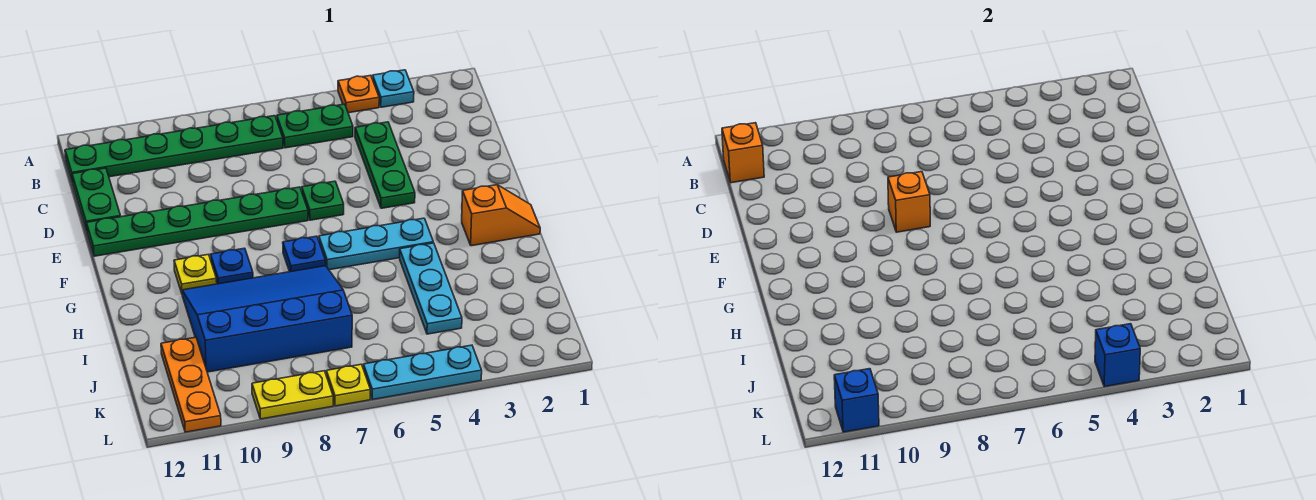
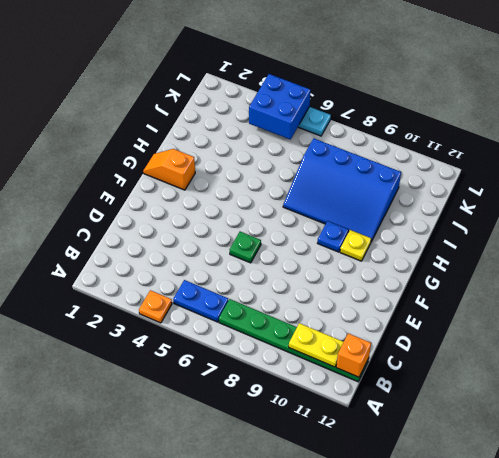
blue plate B5:B6 level 1 -> green plate B5:B6 level 1
yellow plate B10:B11 level 2 -> yellow plate L8:L9 level 1
blue brick K4:L5 level 2 -> blue brick L4 level 2
none -> cyan plate A3 level 1
none -> green plate C4:E4 level 1
none -> green plate C12:D12 level 1

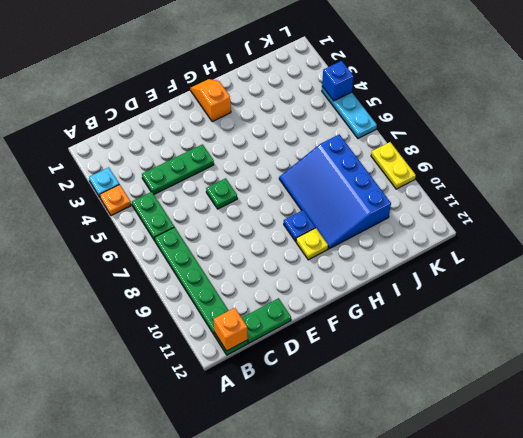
none -> green plate E7:E12 level 1
none -> cyan plate G4:G6 level 1
none -> blue plate G7 level 1

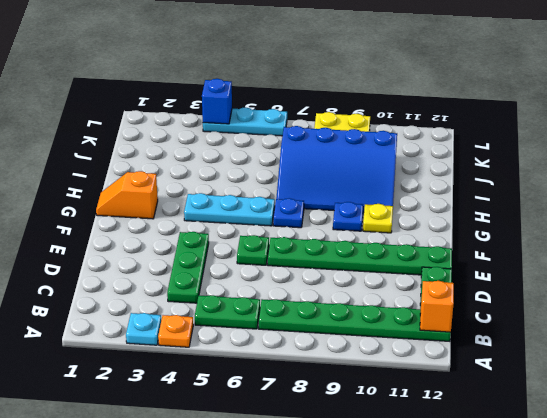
none -> cyan plate H4:J4 level 1
none -> orange plate J11:L11 level 1
none -> yellow plate L7 level 1

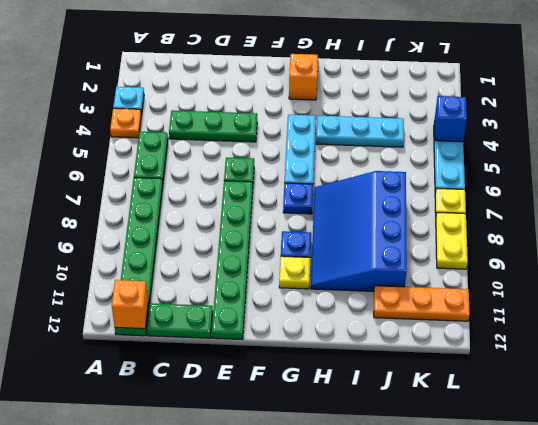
none -> orange brick E8 level 2
none -> blue brick L11 level 2

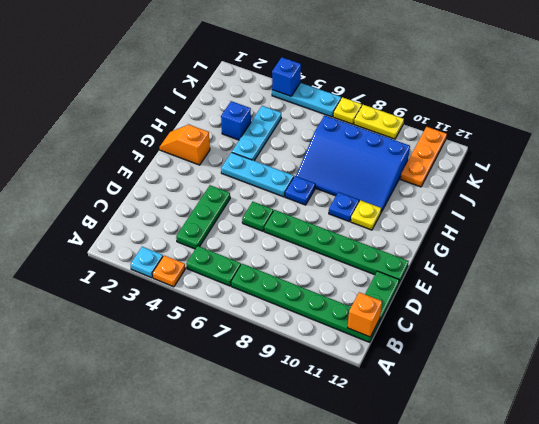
blue brick I3 level 1 -> blue brick L11 level 2
none -> orange brick E8 level 2

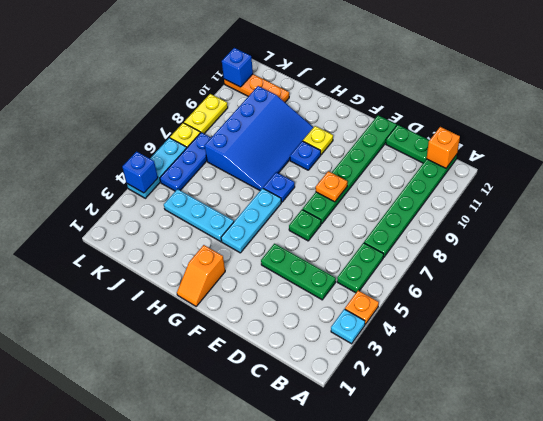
orange plate E8 level 2 -> orange brick E8 level 2
blue plate K5:K7 level 1 -> none

